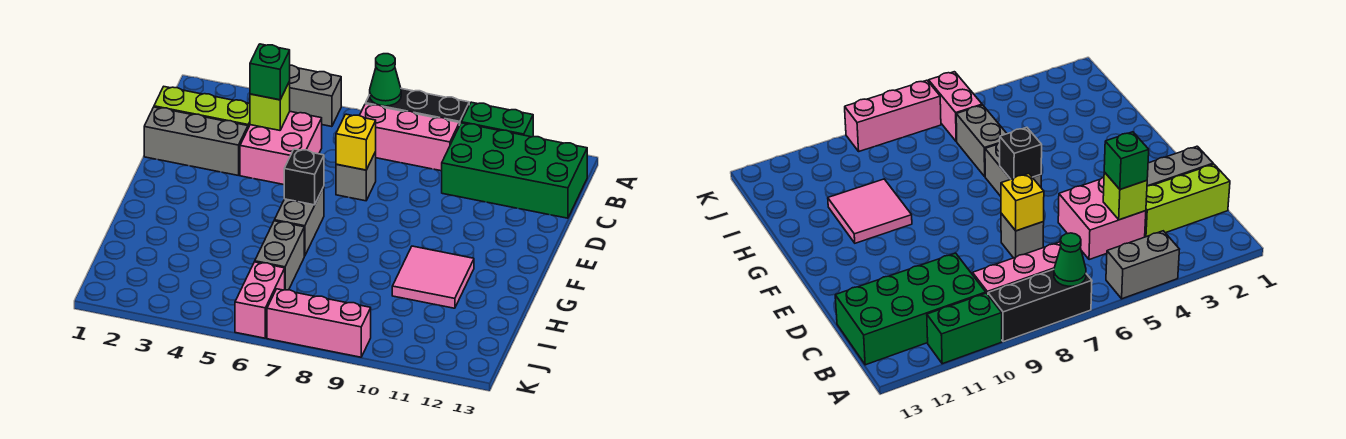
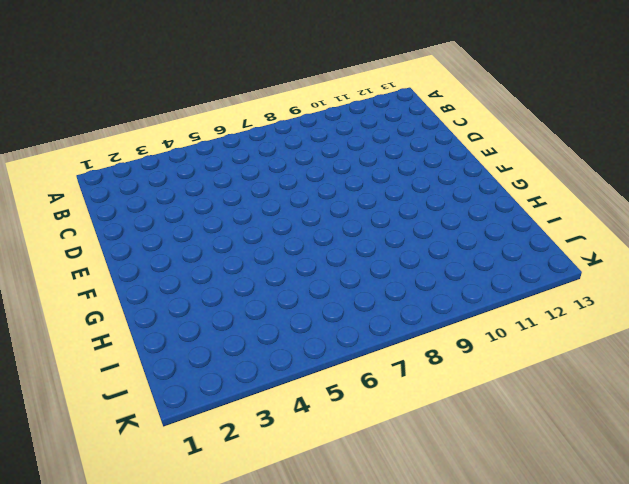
none -> grey brick A4:A5 level 1
none -> black brick A7:A9 level 1
none -> green brick A10:A11 level 1

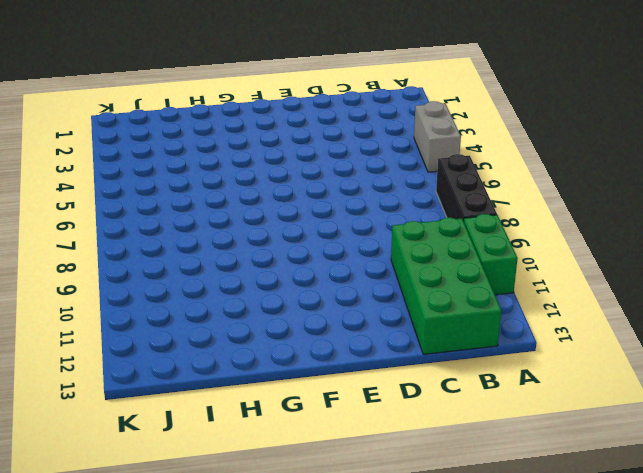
none -> pink brick B7:B9 level 1
none -> lime brick C1:C3 level 1
none -> pink brick C4:D5 level 1

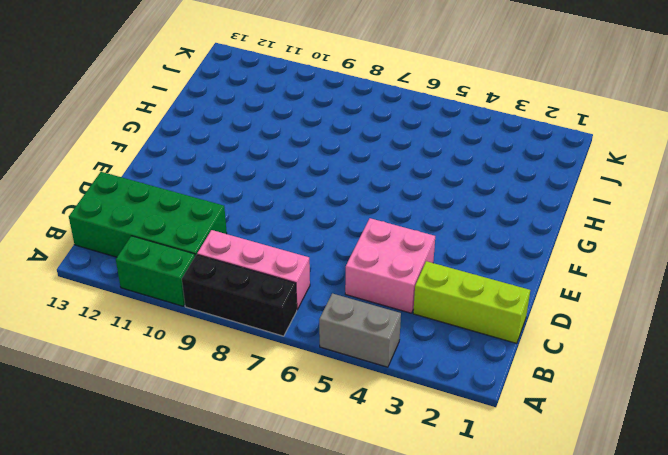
none -> grey brick D1:D3 level 1
none -> grey brick D7 level 1
none -> grey brick F6:G6 level 1

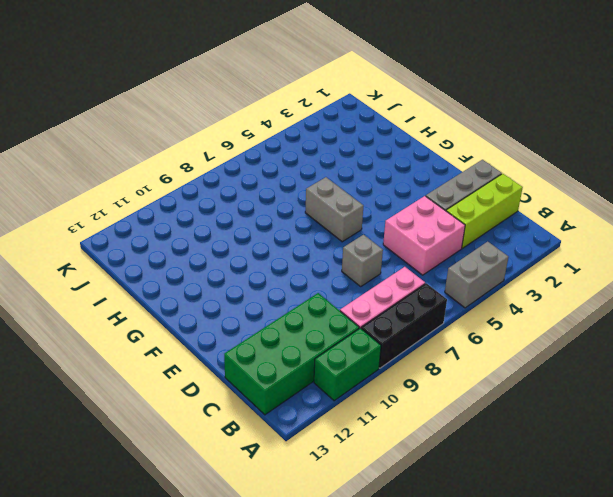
none -> pink tile G10:H11 level 1
none -> grey brick H6:I6 level 1
none -> pink brick J6:K6 level 1

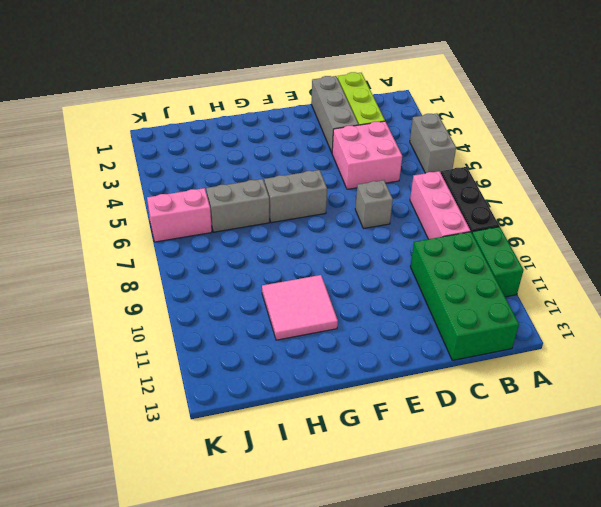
none -> pink brick K7:K9 level 1
none -> green cone A7 level 2
none -> lime brick C4 level 2

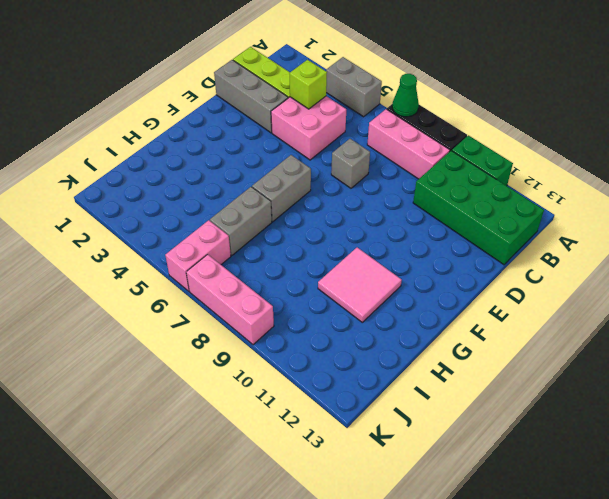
none -> yellow brick D7 level 2
none -> black brick F6 level 2
none -> green brick C4 level 3

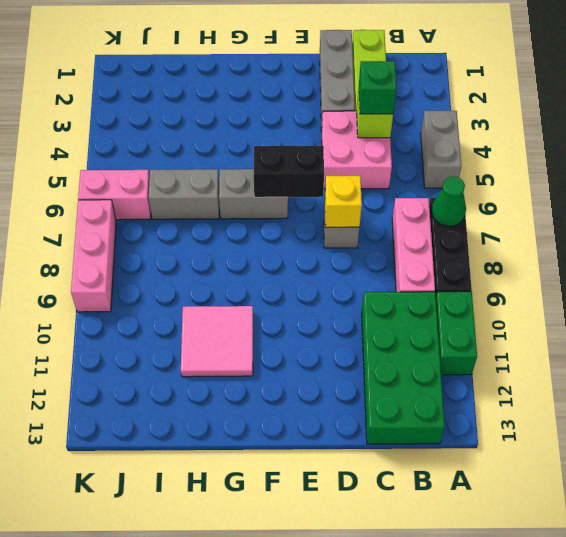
black brick E6:F6 level 2 -> black brick F6 level 2

